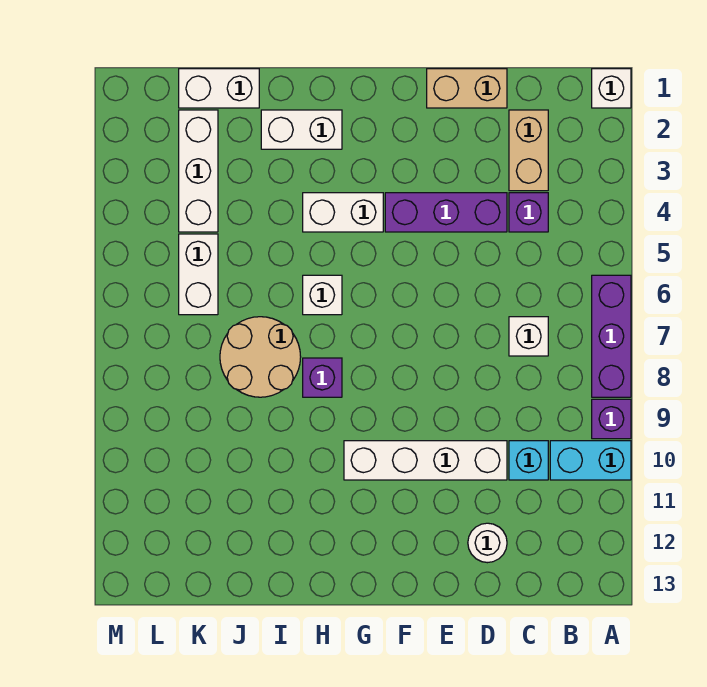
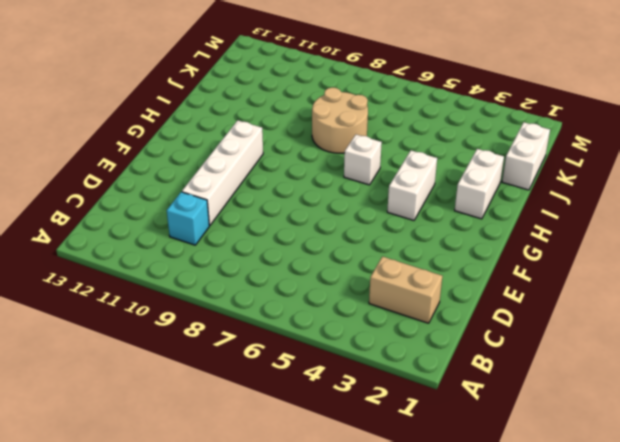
none -> white brick A1 level 1
none -> purple brick A6:A8 level 1
none -> purple brick A9 level 1

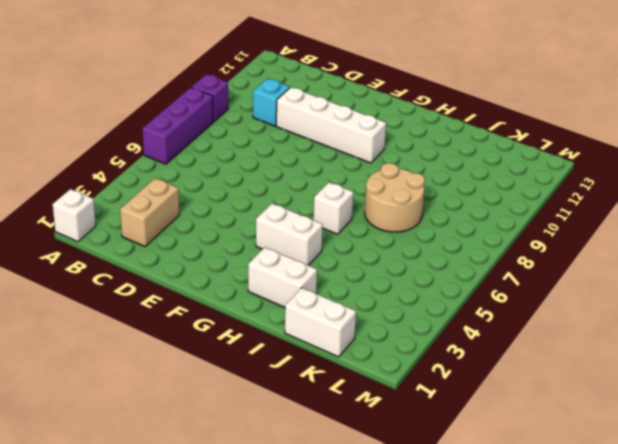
none -> cyan brick A10:B10 level 1
none -> purple brick C4 level 1
none -> white brick C7 level 1

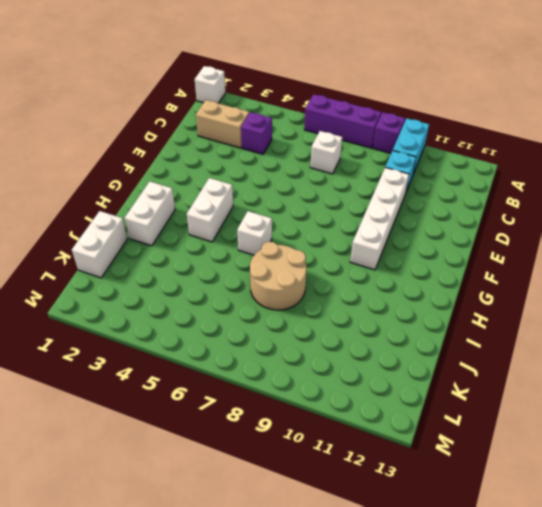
none -> tan brick D1:E1 level 1
none -> purple brick D4:F4 level 1
none -> white round brick D12 level 1

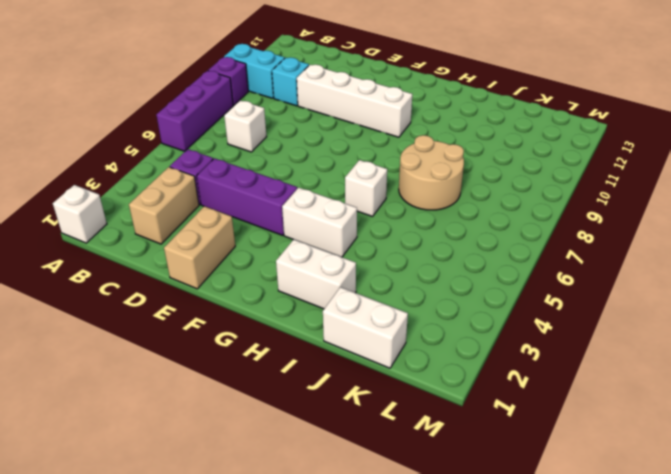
tan brick E1:E2 level 1 -> tan brick D1:E1 level 1
none -> white round brick D12 level 1
none -> purple brick H8 level 1
none -> white brick K2:K4 level 1

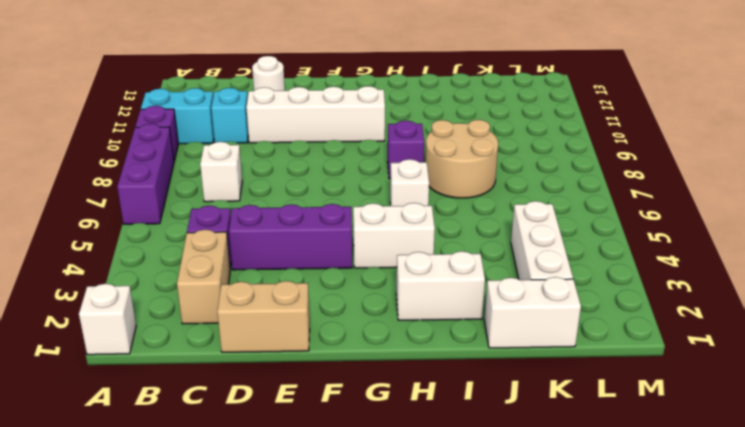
none -> white brick K5:K6 level 1

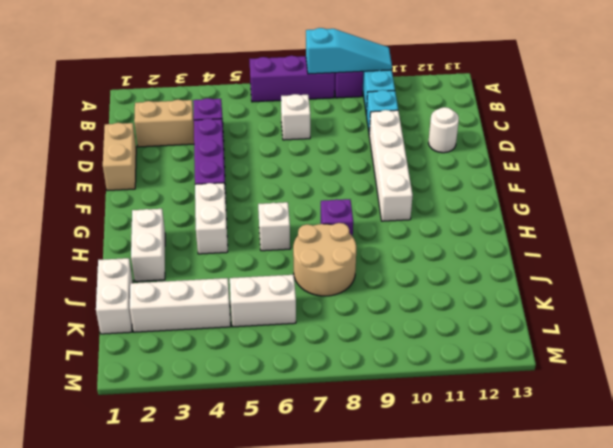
cyan slope A8:A10 level 2 top 8 -> none
none -> white brick A1 level 1

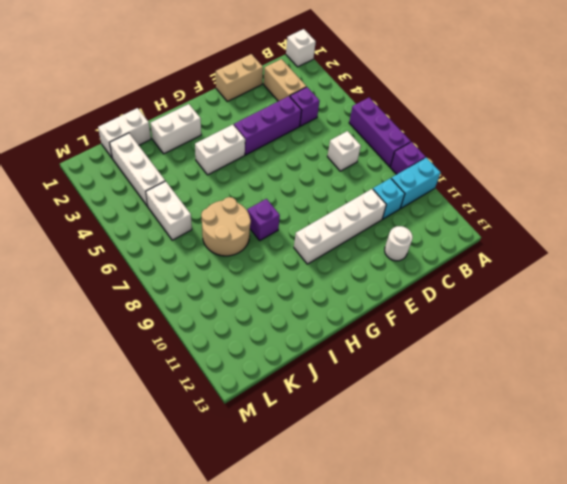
none -> white brick H6 level 1

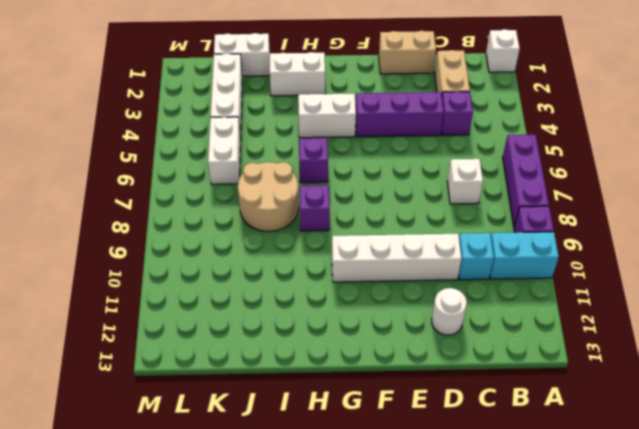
purple brick H6 level 1 -> white brick H6 level 1

